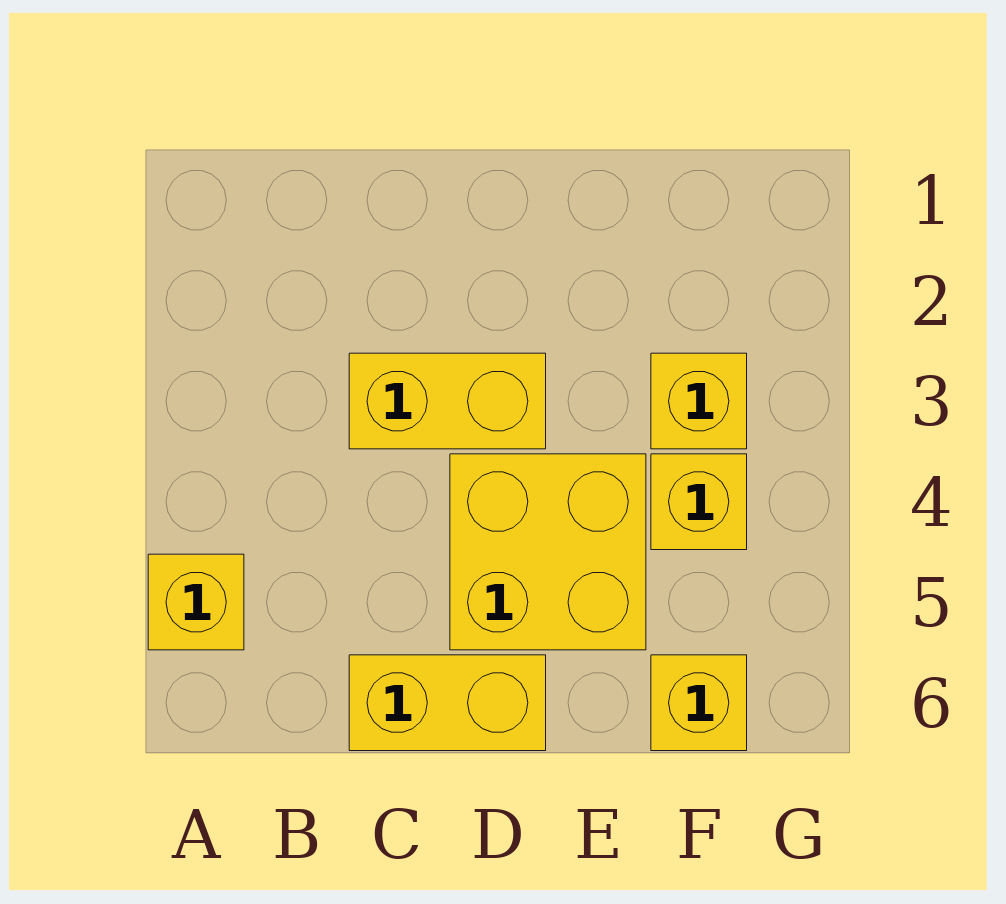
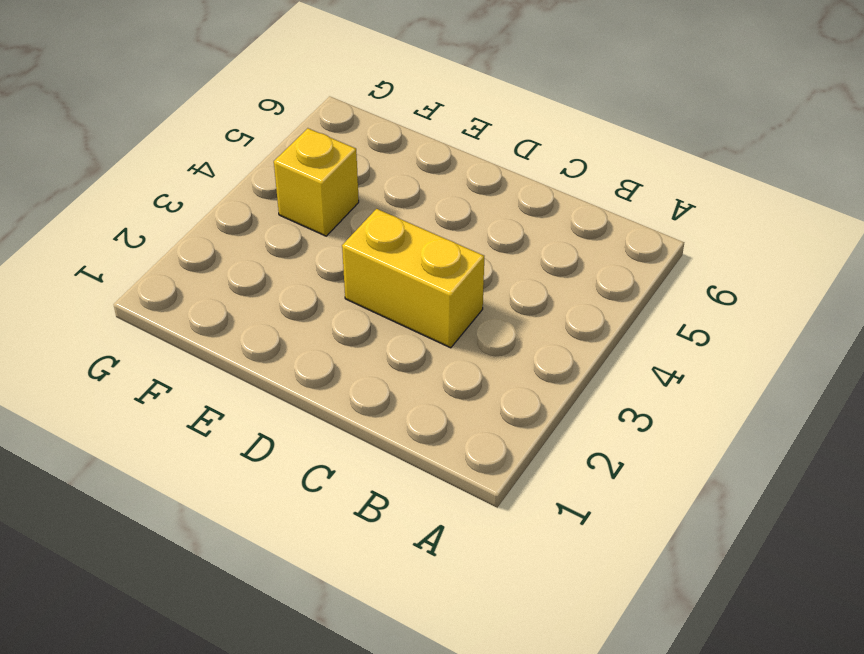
none -> yellow brick A5 level 1
none -> yellow brick C6:D6 level 1

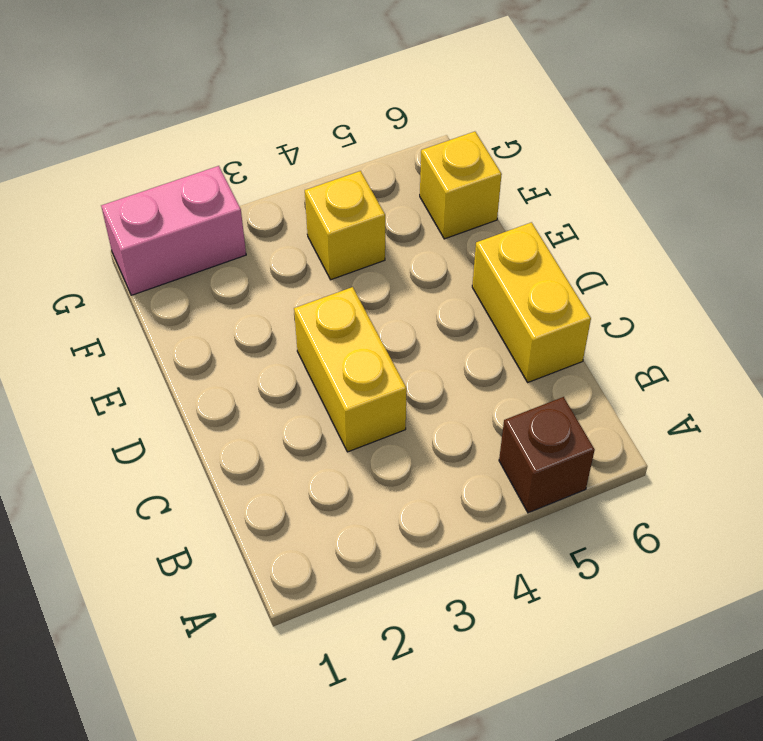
brown brick A5 level 1 -> yellow brick A5 level 1
pink brick G1:G2 level 1 -> none
none -> yellow brick D4:E5 level 1
none -> yellow brick F3 level 1

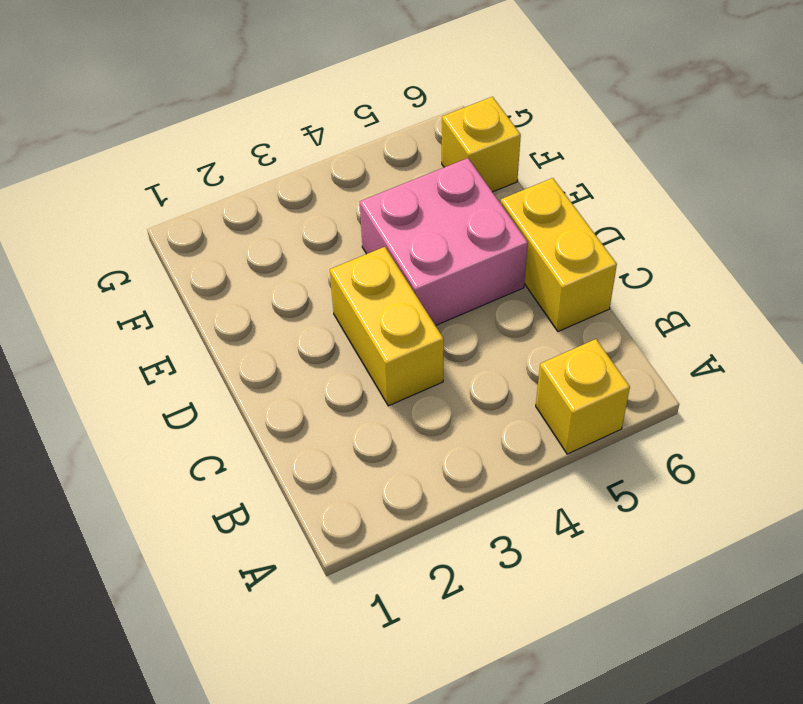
pink brick D4:E5 level 1 -> yellow brick D4:E5 level 1
none -> yellow brick F3 level 1
none -> yellow brick F4 level 1

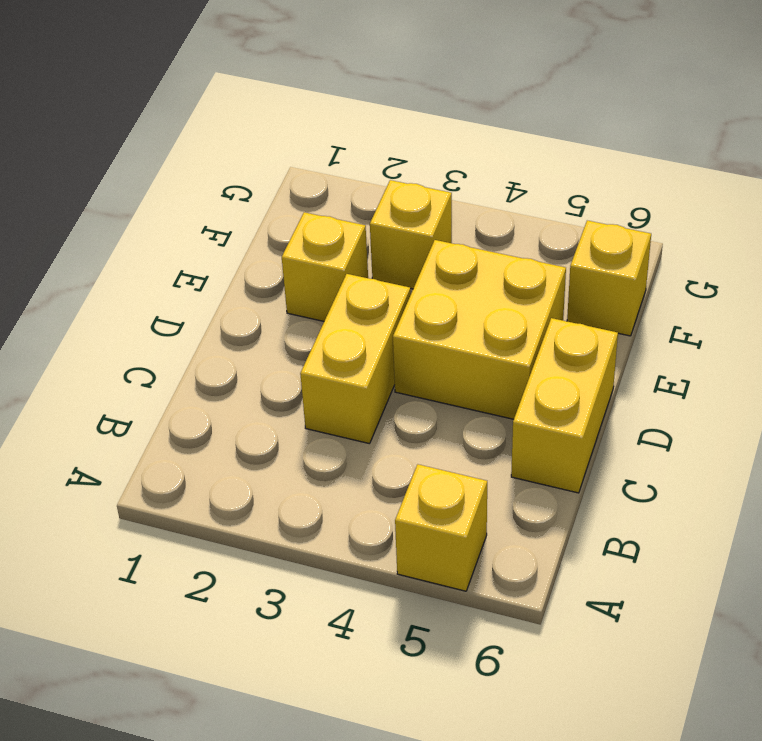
yellow brick E2 level 1 -> yellow brick F4 level 1

